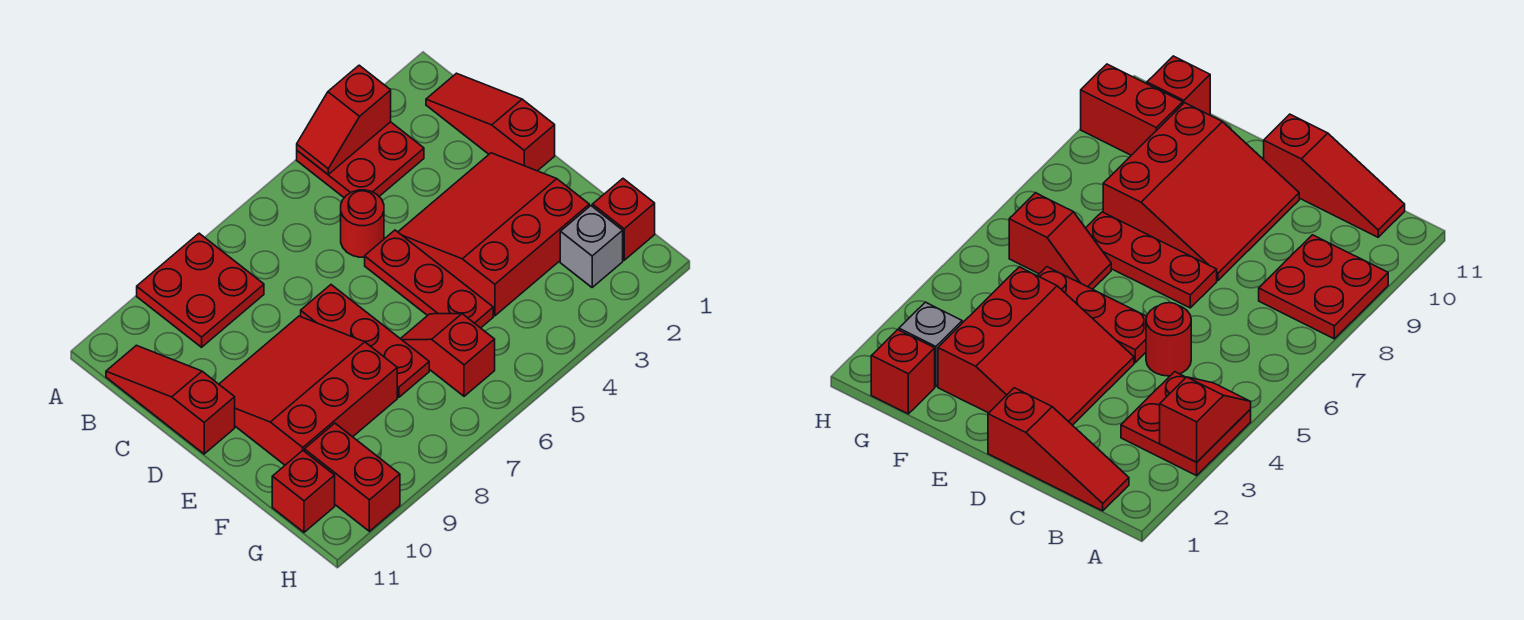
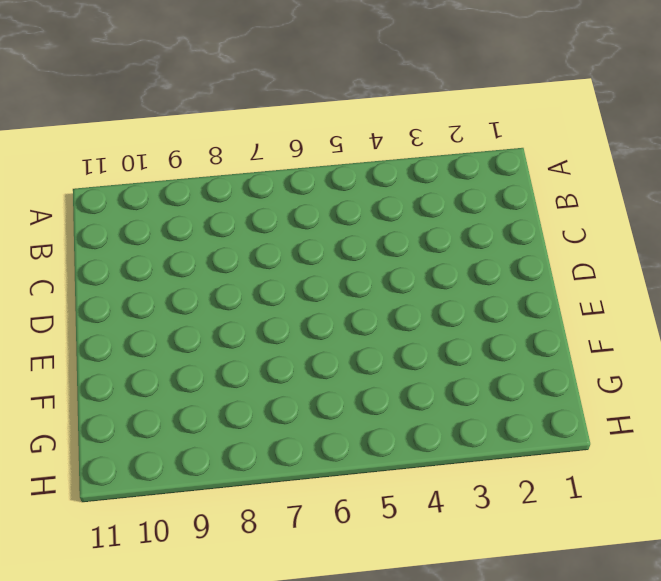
none -> red plate A3:B4 level 1
none -> red plate A8:B9 level 1
none -> red slope B1:D1 level 1 top D

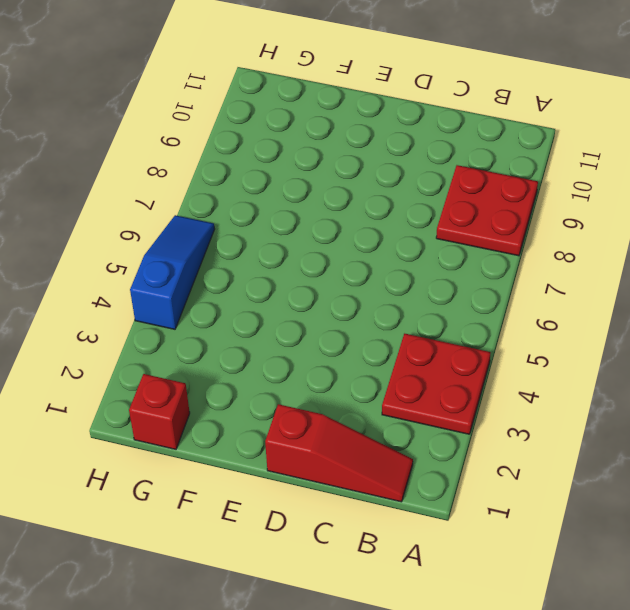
blue slope H4:H6 level 1 top 4 -> none
none -> red slope B11:D11 level 1 top D
none -> red round brick C5 level 1
none -> red slope D2:F4 level 1 top F

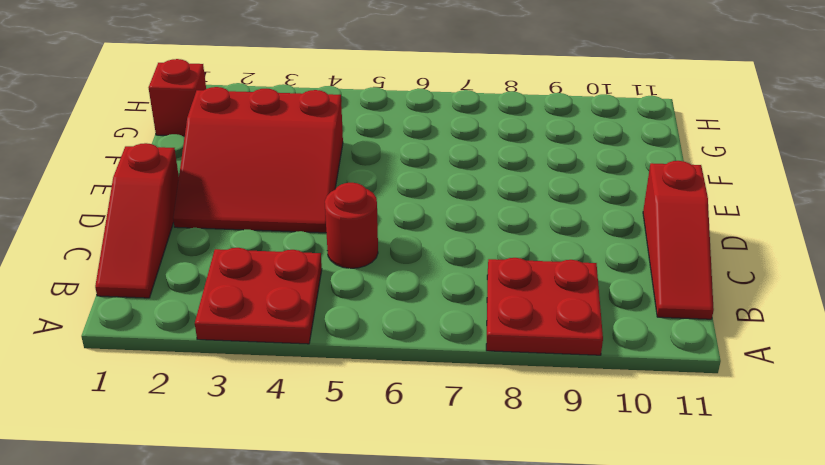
none -> red plate D5:F5 level 1
none -> red plate D7:F7 level 1
none -> red slope D8:F10 level 1 top F

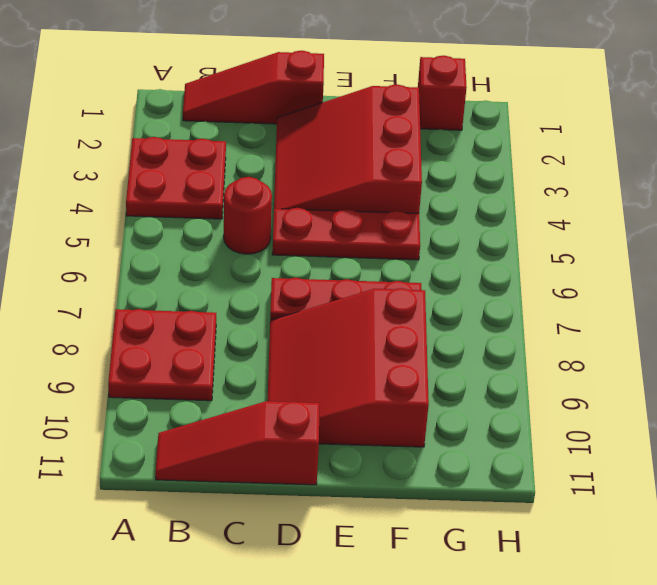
none -> red slope F6:G6 level 1 top G
none -> grey brick G2 level 1
none -> red brick G10:H10 level 1

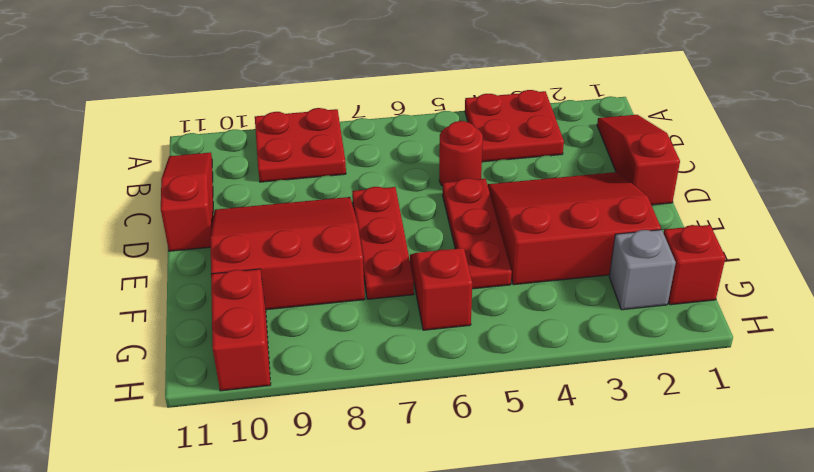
none -> red brick G11 level 1
none -> red slope A3:A4 level 2 top 3

